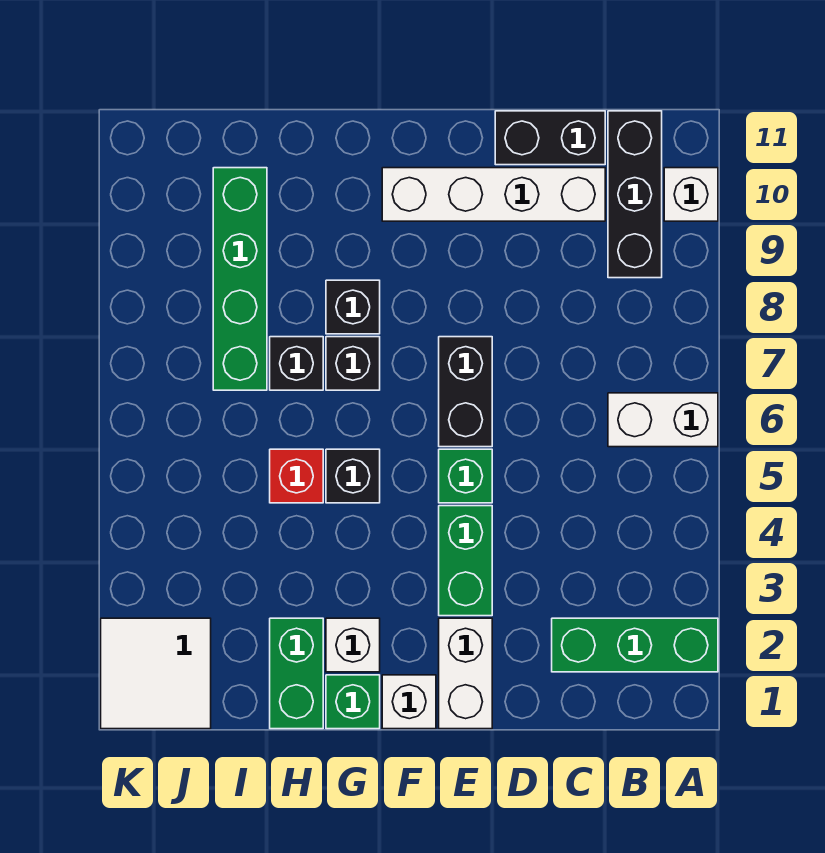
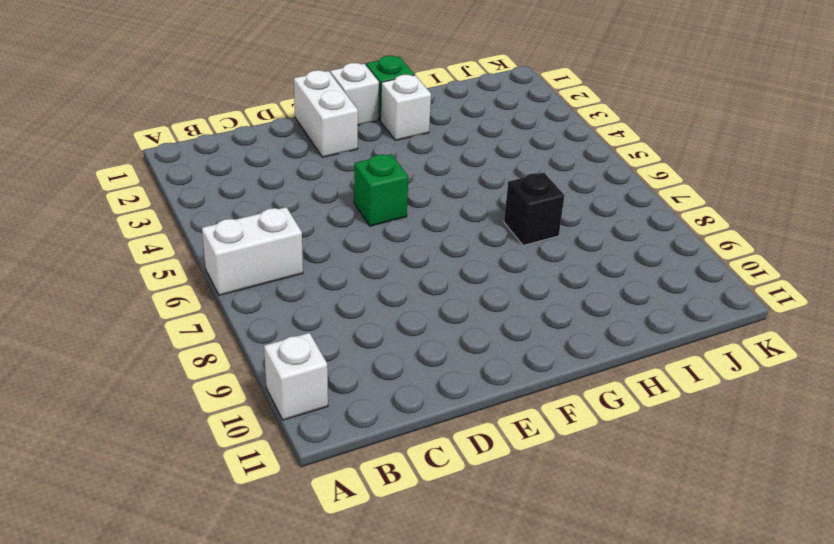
none -> green brick A2:C2 level 1
none -> black brick B9:B11 level 1
none -> white brick C10:F10 level 1

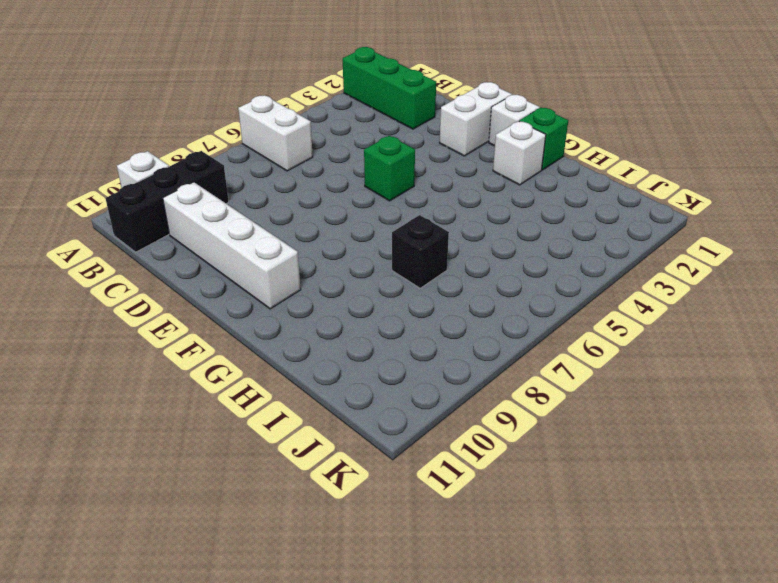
none -> black brick C11:D11 level 1
none -> green brick E3:E4 level 1
none -> black brick E6:E7 level 1

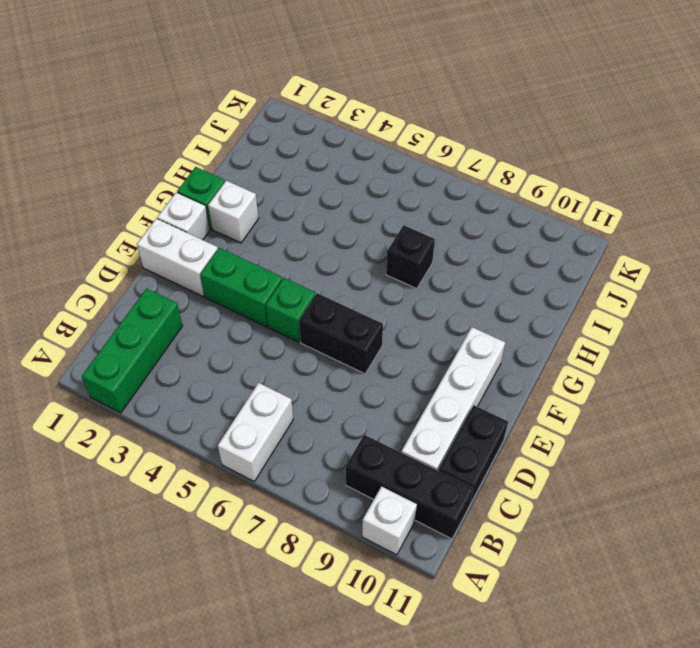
none -> black brick G5 level 1
none -> black brick G7 level 1
none -> black brick G8 level 1

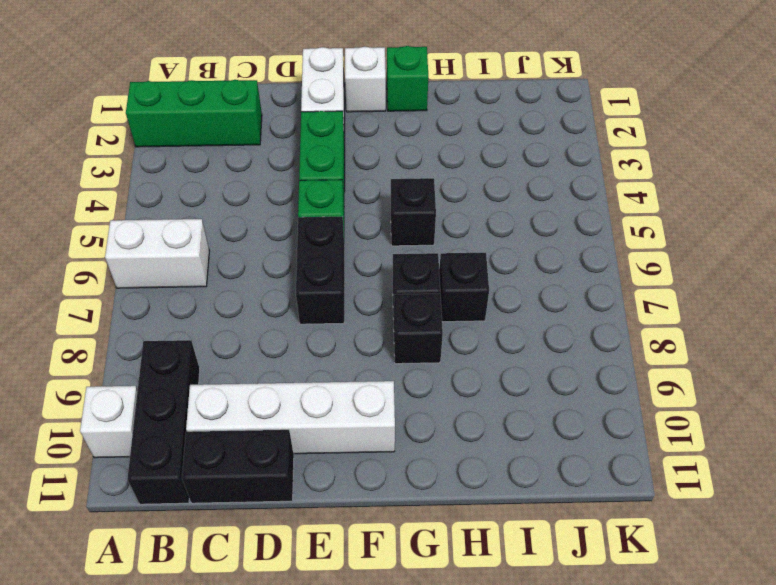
none -> white brick G2 level 1
none -> green brick H1:H2 level 1
none -> red brick H5 level 1

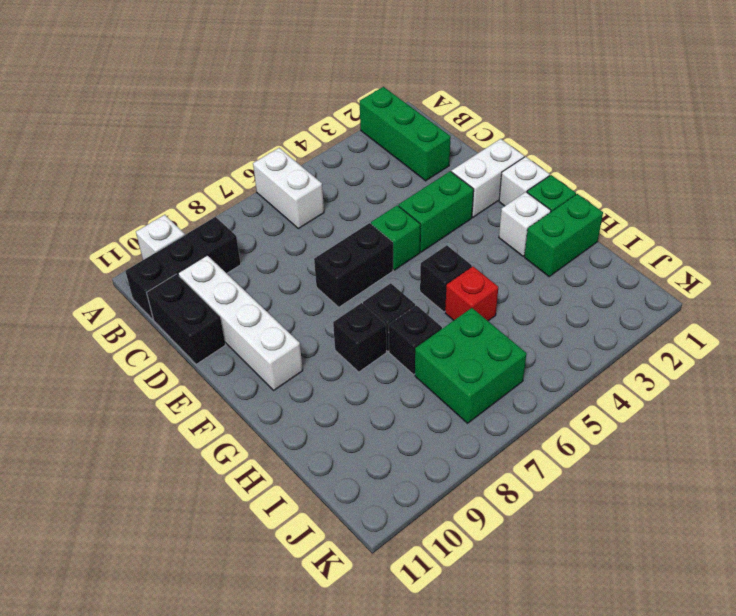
green brick I6:J7 level 1 -> green brick I7:I10 level 1
none -> white tile J1:K2 level 1

